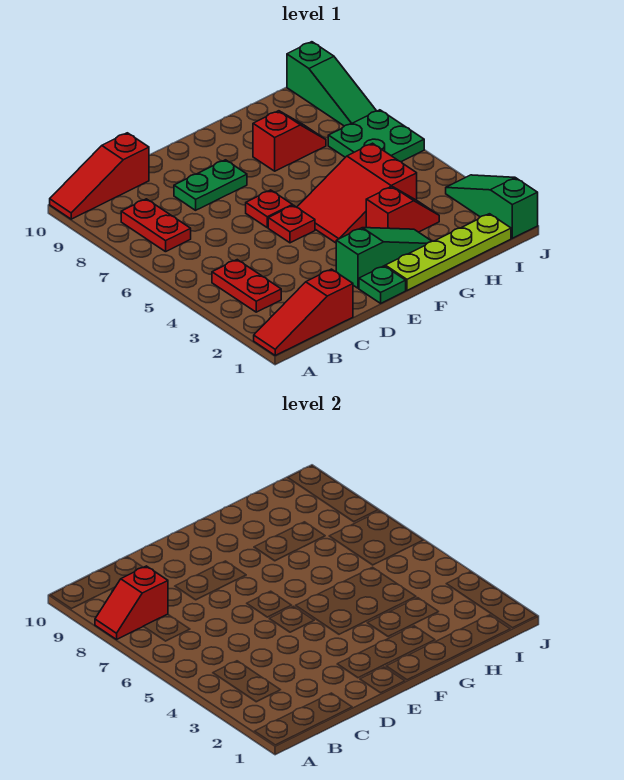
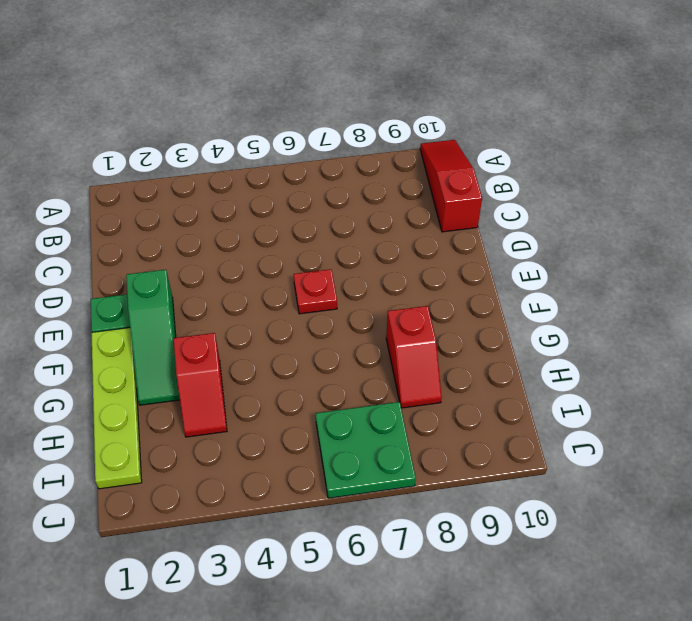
none -> red slope A1:C1 level 1 top C
none -> red plate B3:B4 level 1
none -> red plate B7:B8 level 1

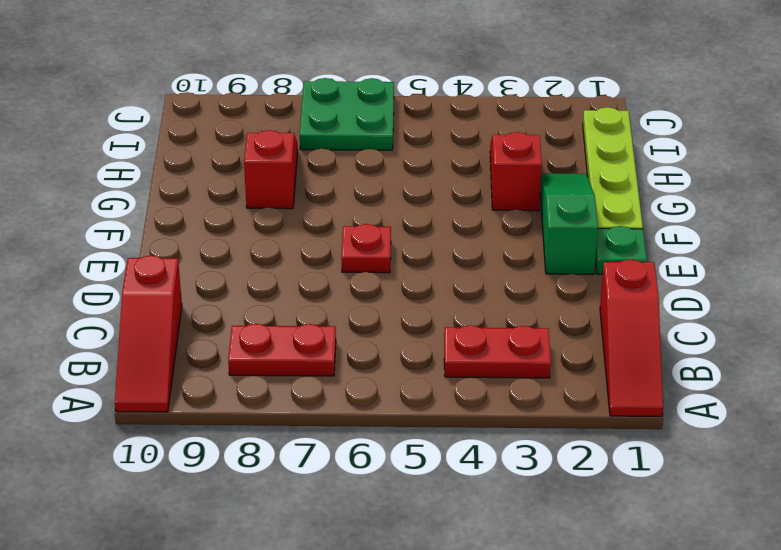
none -> green plate D8:E8 level 1
none -> red plate E5 level 1
none -> red slope F4:H5 level 1 top H

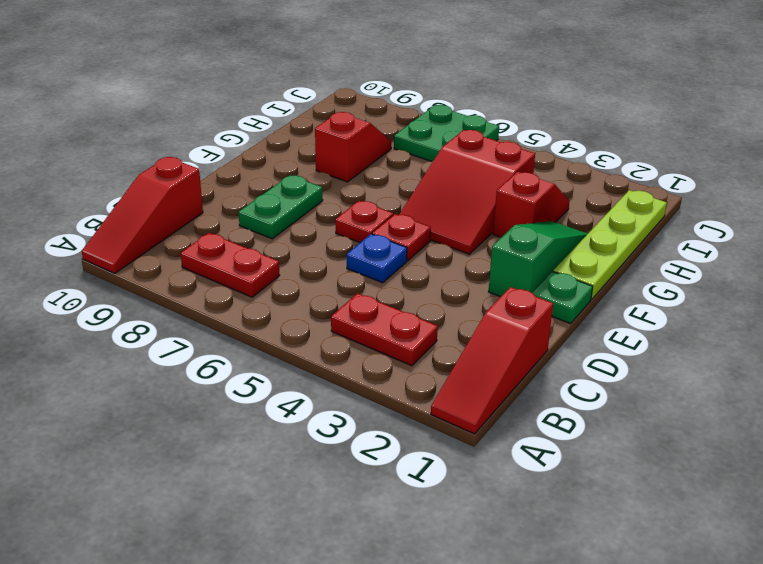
blue plate D5 level 1 -> none
none -> green slope J1:J3 level 1 top 1
none -> green slope J8:J10 level 1 top 10
none -> red slope A8:B8 level 2 top B

